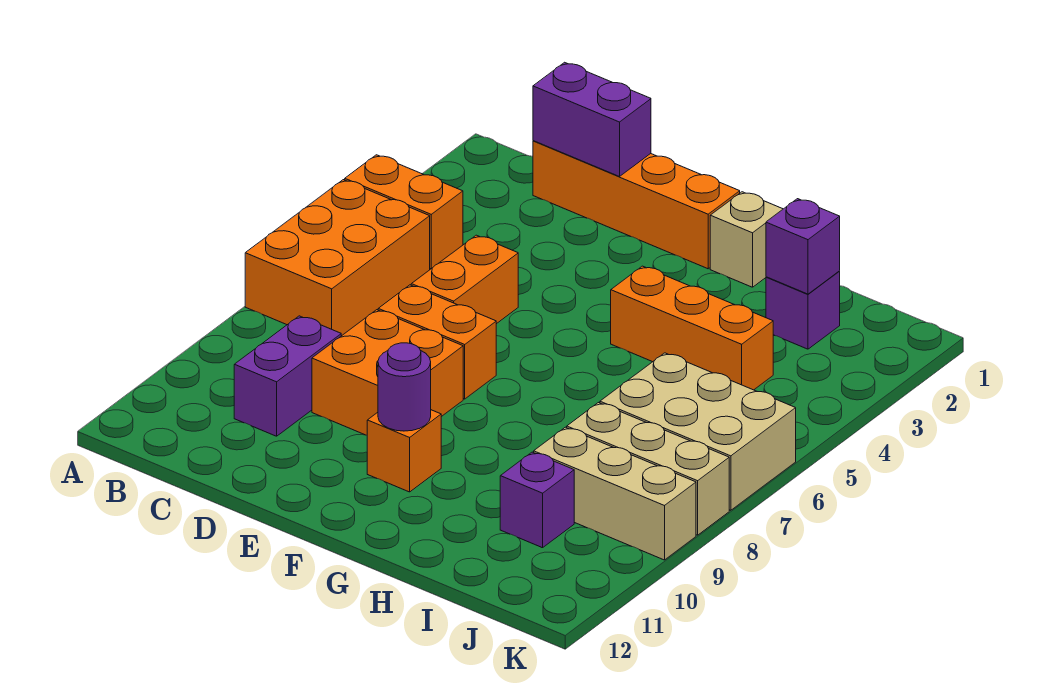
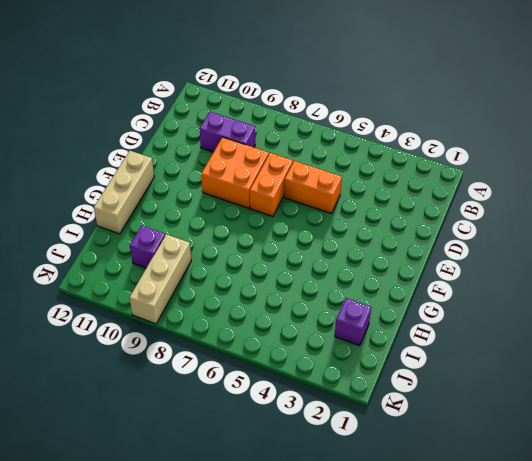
tan brick F12:H12 level 1 -> tan brick I8:K8 level 1
none -> orange brick A4:B4 level 1
none -> orange brick A5:B7 level 1
none -> orange brick C1:F1 level 1

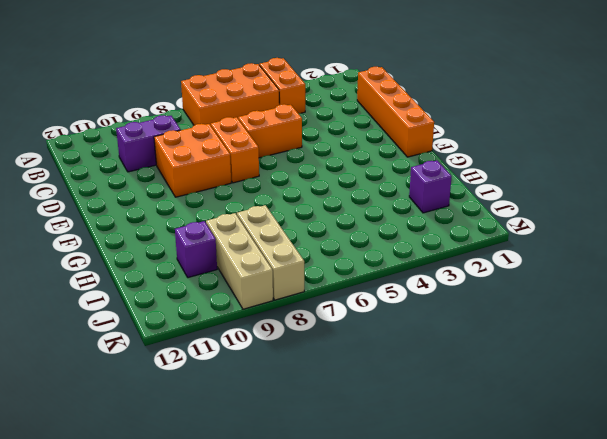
none -> orange brick F10 level 1
none -> tan brick G1 level 1
none -> orange brick G4:I4 level 1

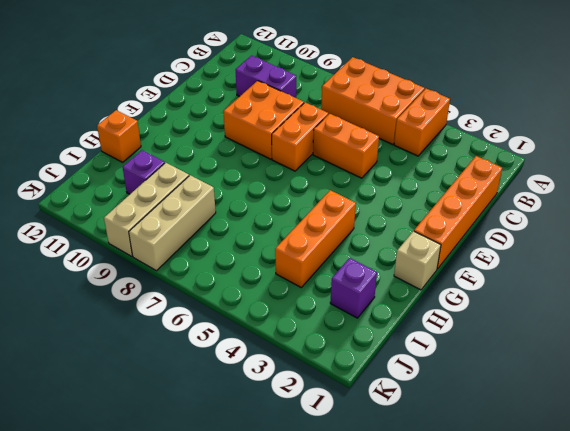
orange brick H12 level 1 -> orange brick F10 level 1
none -> tan brick I6:K7 level 1
none -> purple brick C1:D1 level 2
none -> purple round brick F10 level 2

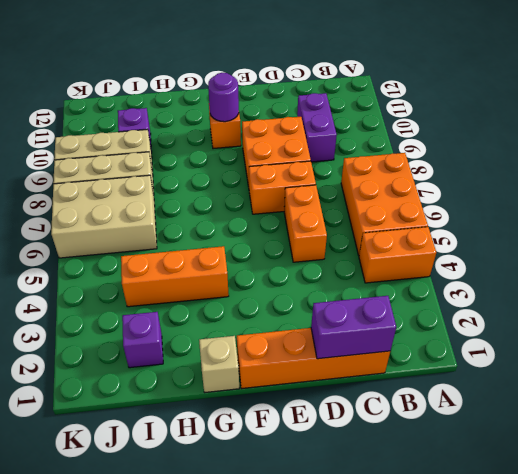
none -> purple brick I2 level 2

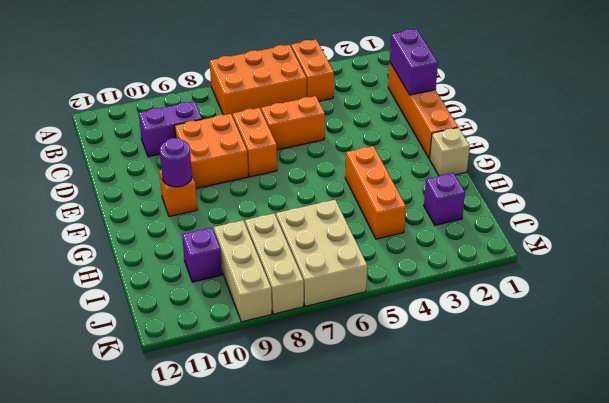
none -> purple brick I2 level 2

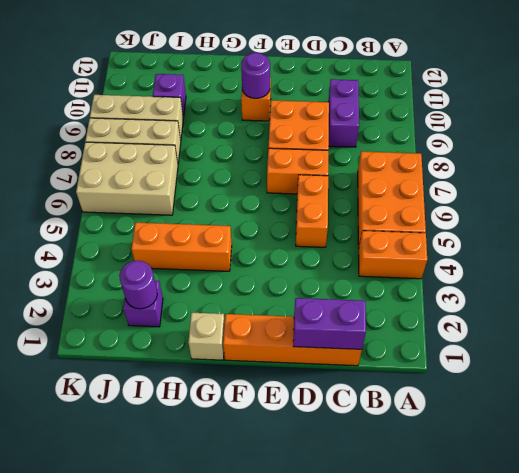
purple round brick I2 level 2 -> purple brick I2 level 2

